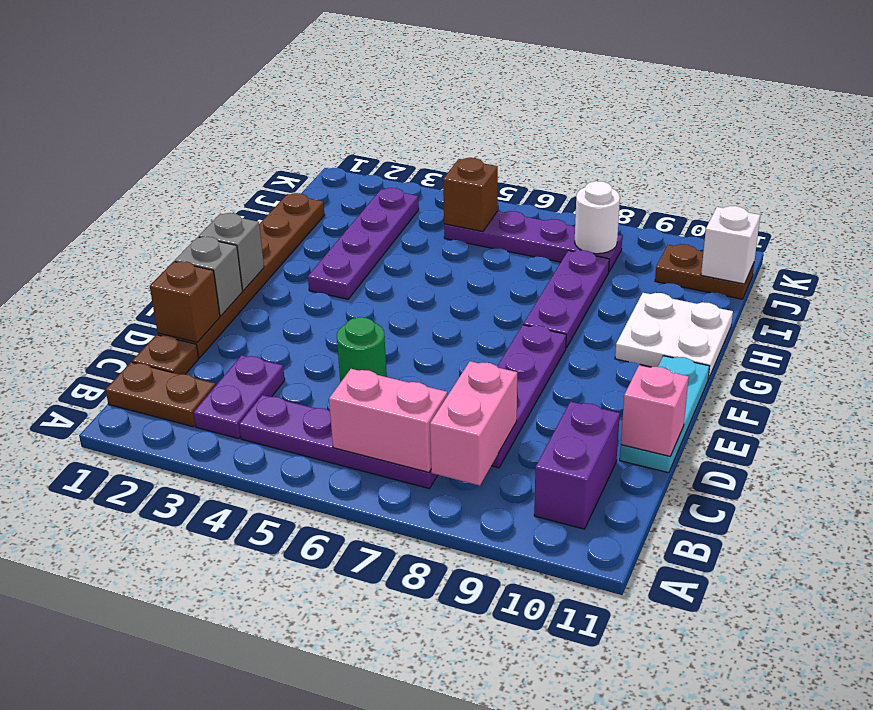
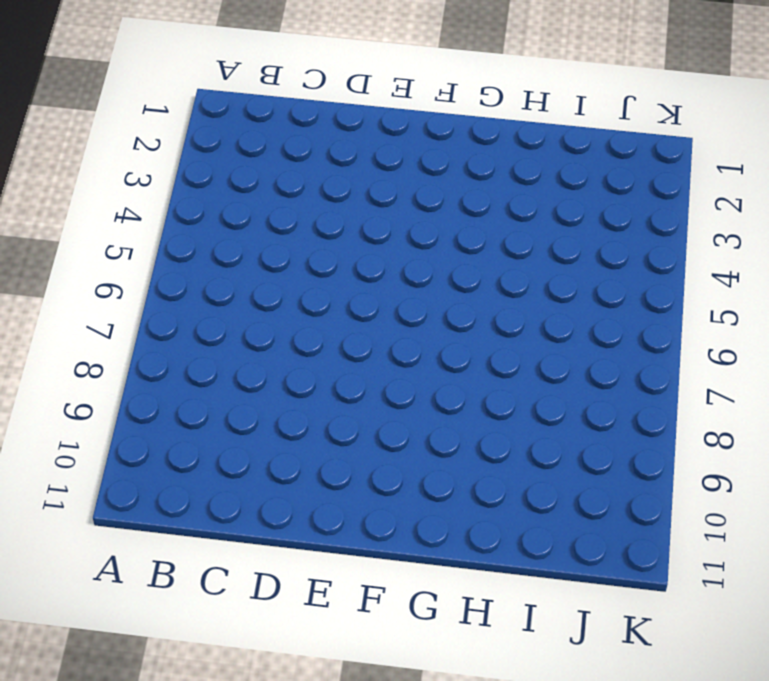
none -> brown plate B1:B2 level 1
none -> purple plate B3:C3 level 1
none -> purple plate B4:B7 level 1

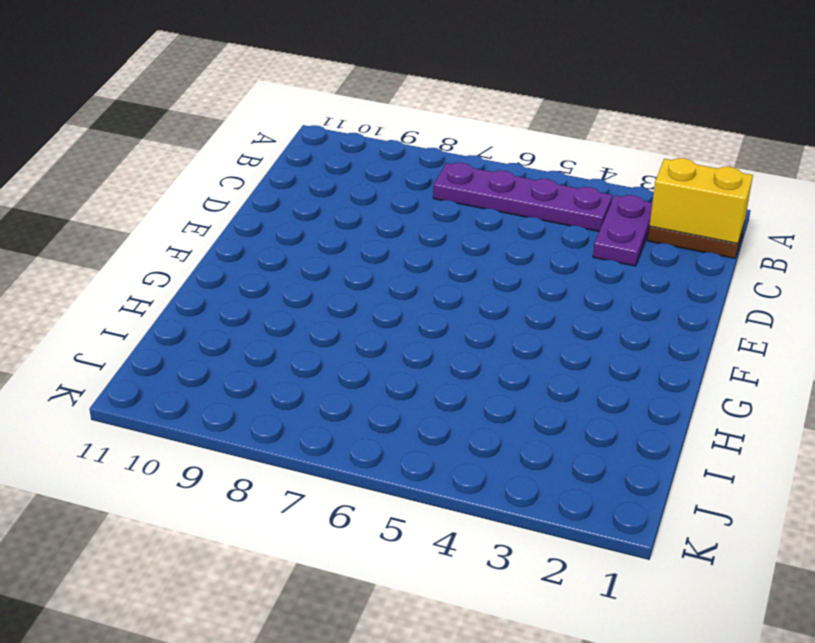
yellow brick B1:B2 level 2 -> none
none -> purple brick B10:C10 level 1
none -> brown plate C1 level 1
none -> purple plate C8:F8 level 1

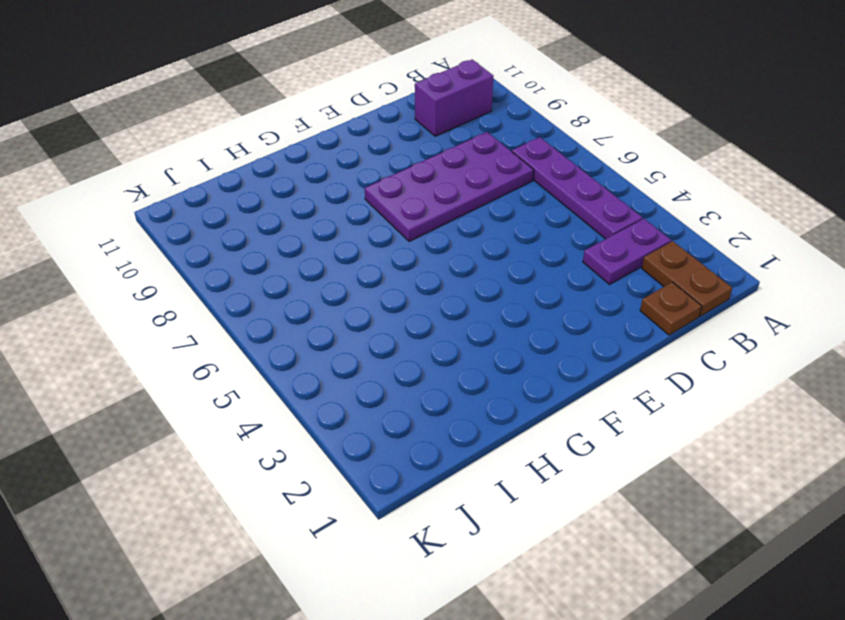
purple plate C7:F8 level 1 -> purple plate C8:F8 level 1
none -> brown plate D1:I1 level 1
none -> green round brick D5 level 1
none -> cyan plate D11:F11 level 1

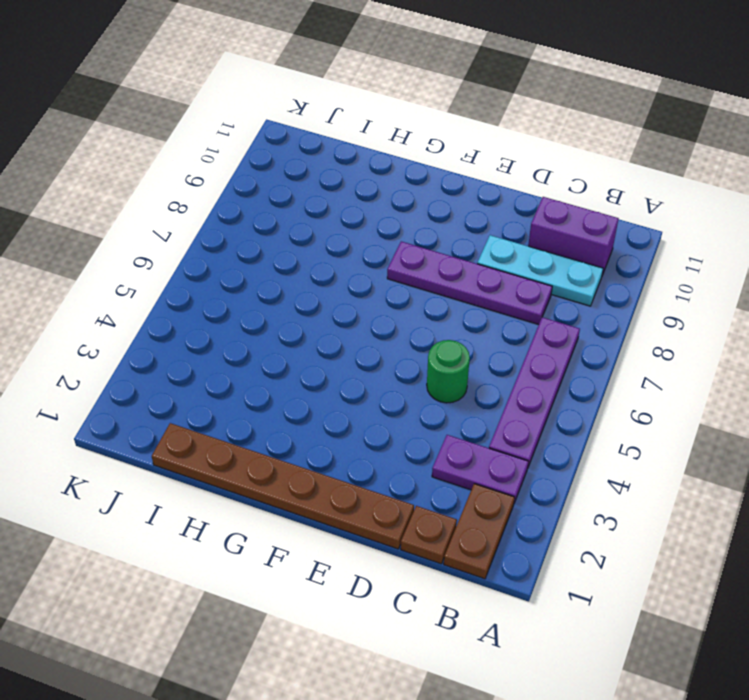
cyan plate B9:D9 level 1 -> cyan plate D11:F11 level 1
none -> purple plate G3:J3 level 1
none -> purple plate G8:I8 level 1
none -> white plate G10:H11 level 1

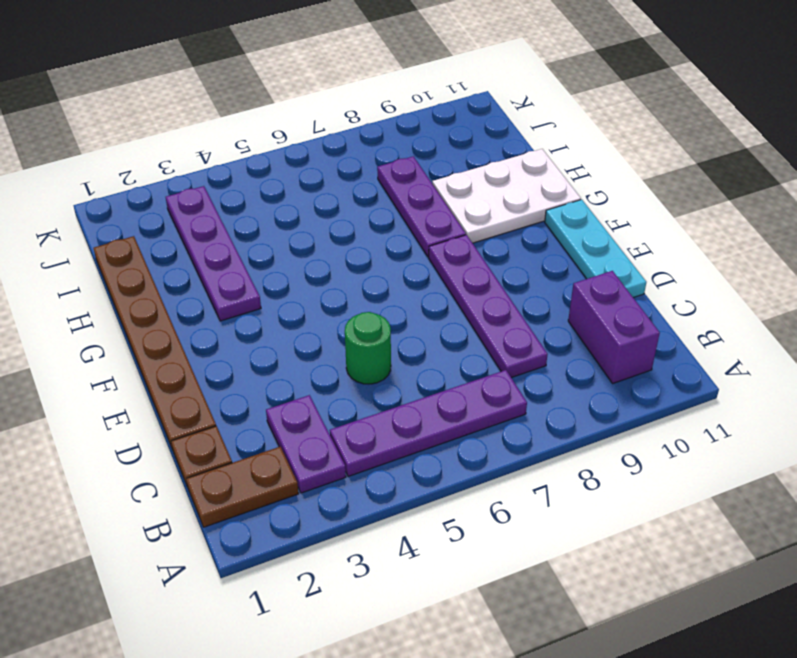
white plate G9:H11 level 1 -> white plate G10:H11 level 1
none -> purple plate J5:J8 level 1
none -> brown plate J10:J11 level 1
none -> pink brick B6:B7 level 2

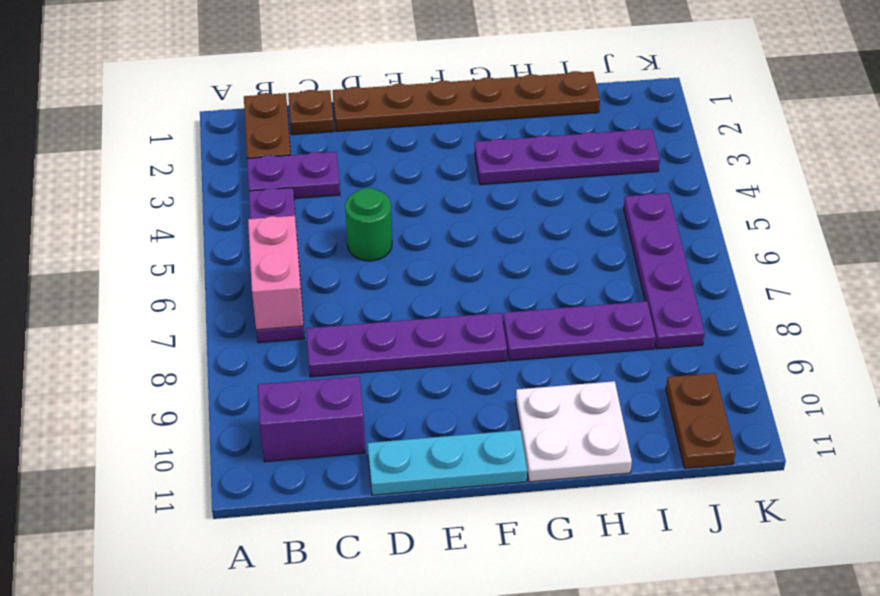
none -> pink brick B8:C8 level 2
none -> brown brick D1 level 2
none -> pink brick D11 level 2

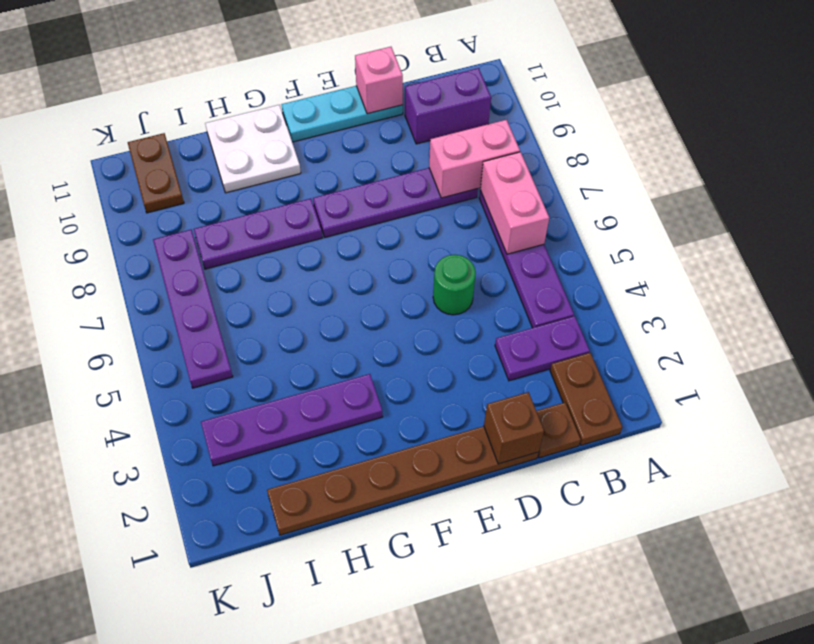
none -> grey brick E1 level 2
none -> grey brick F1 level 2
none -> brown brick J5 level 2

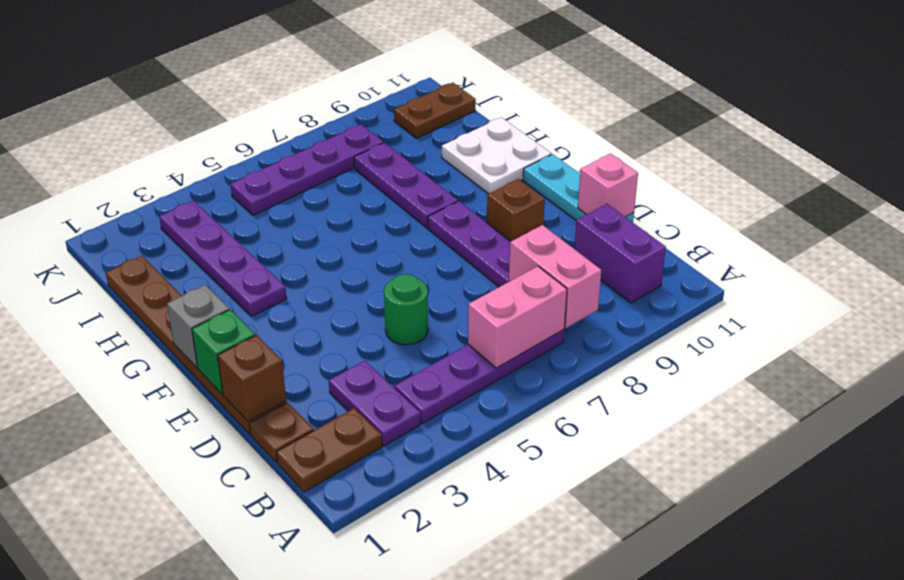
green brick E1 level 2 -> grey brick E1 level 2
brown brick E9 level 1 -> brown brick J5 level 2
none -> white round brick J8 level 2
none -> white brick J11 level 2

